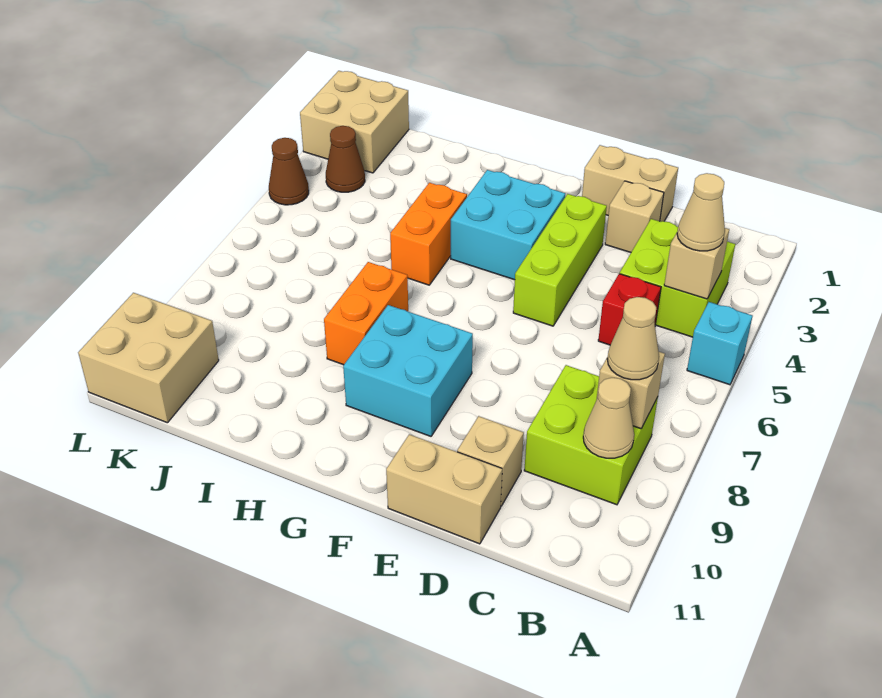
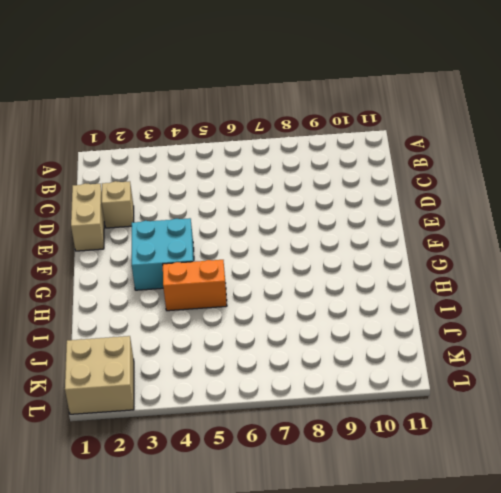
none -> cyan brick A5 level 1
none -> lime brick B3:C4 level 1
none -> lime brick B8:C9 level 1

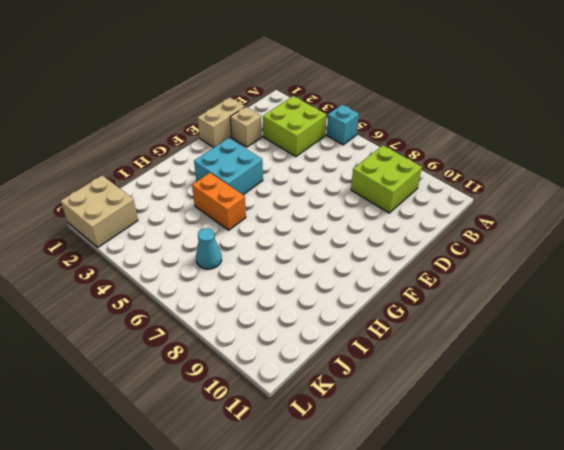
cyan cone J6 level 1 -> none
none -> red brick C5 level 1
none -> tan brick D10 level 1
none -> tan brick D11:E11 level 1

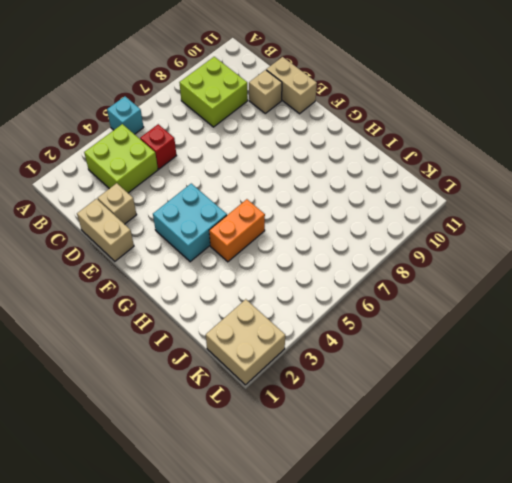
none -> lime brick E3:E5 level 1
none -> cyan brick F8:G9 level 1
none -> orange brick H7:H8 level 1

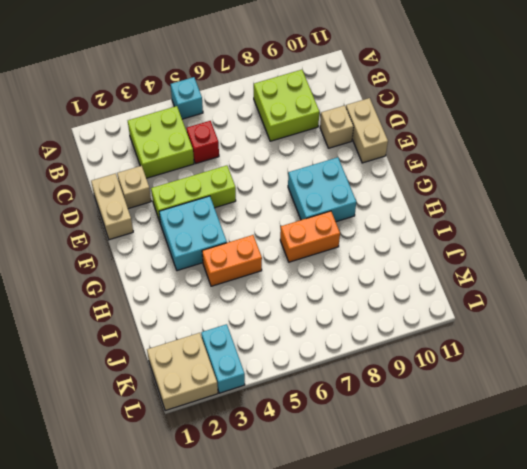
cyan brick K3:L3 level 1 -> brown cone K3 level 1
none -> tan brick K10:L11 level 1
none -> brown cone L4 level 1
none -> tan brick B4 level 2

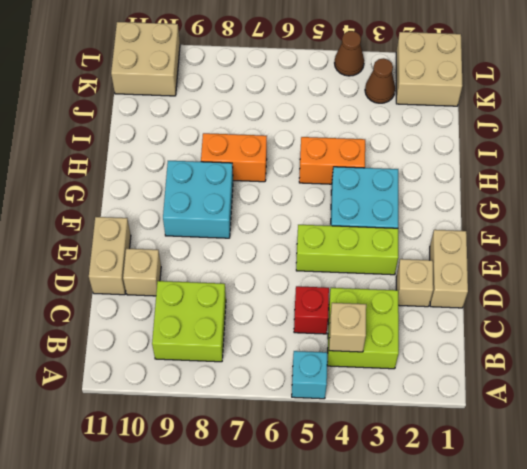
none -> tan brick B8 level 2
none -> tan cone B9 level 2
none -> tan cone B4 level 3

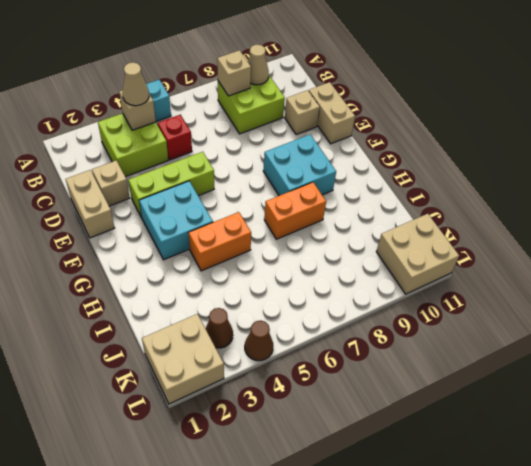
none -> tan cone B8 level 3

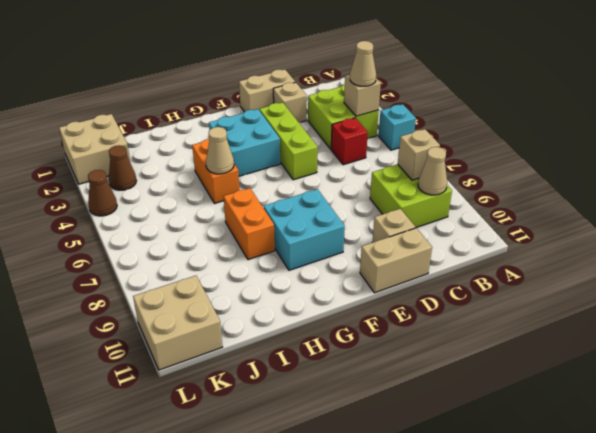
tan cone H5 level 2 -> tan cone B8 level 3

